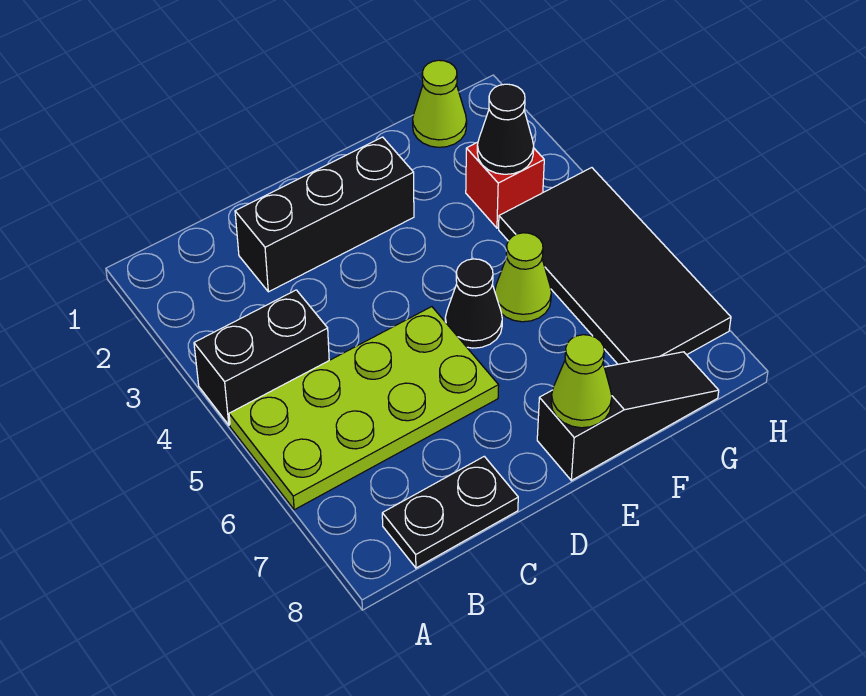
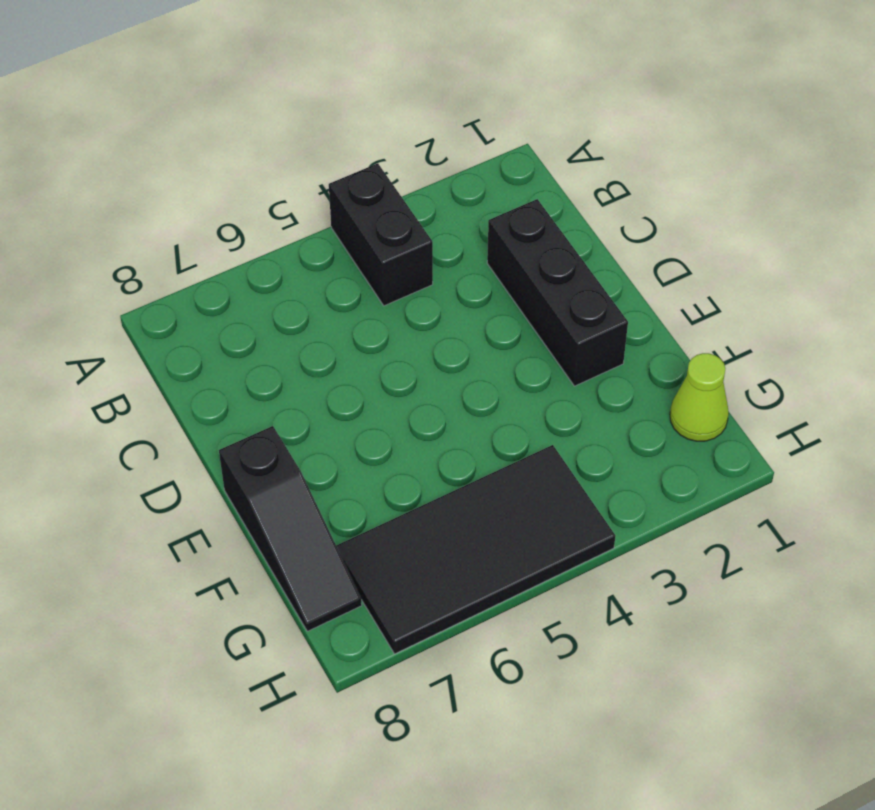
none -> lime plate A5:D6 level 1
none -> black plate B8:C8 level 1
none -> black cone E5 level 1

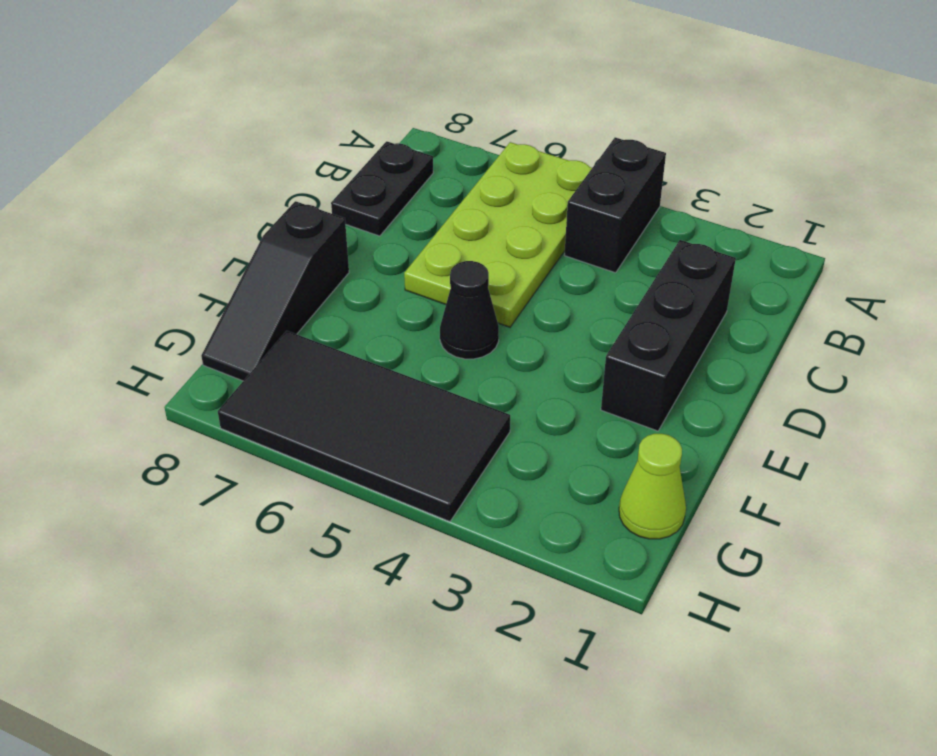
none -> lime cone F5 level 1
none -> red brick G3 level 1
none -> lime cone E8 level 2

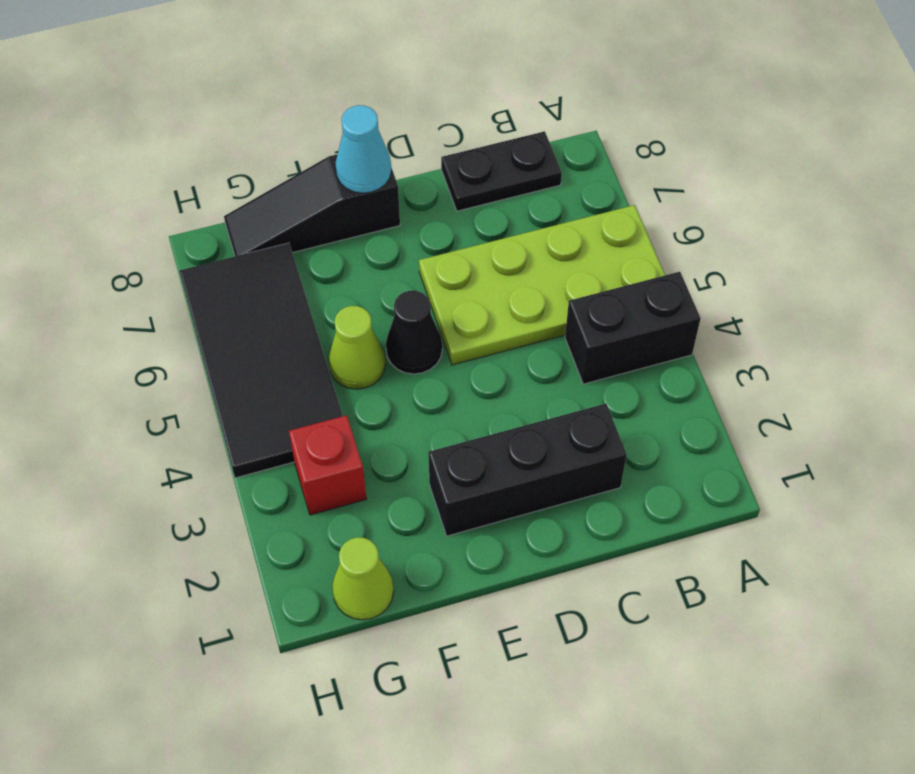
cyan cone E8 level 2 -> lime cone E8 level 2
none -> black cone G3 level 2

